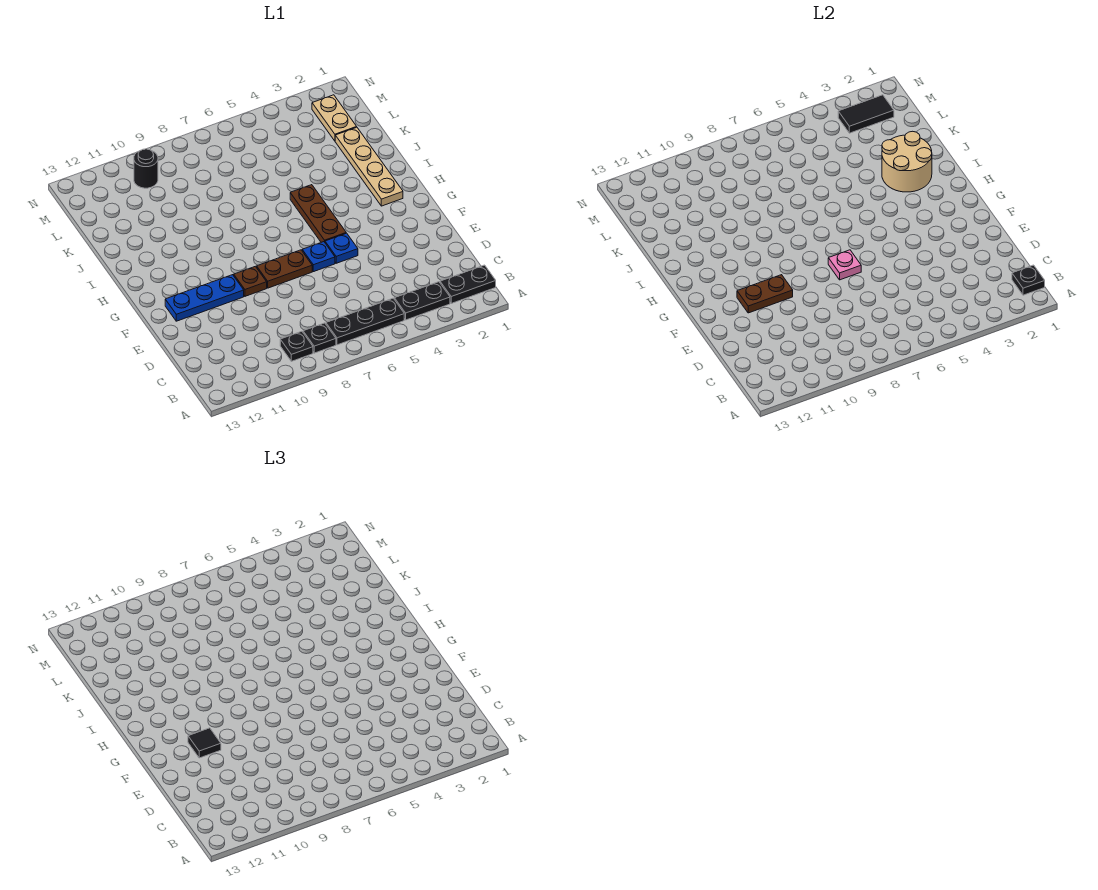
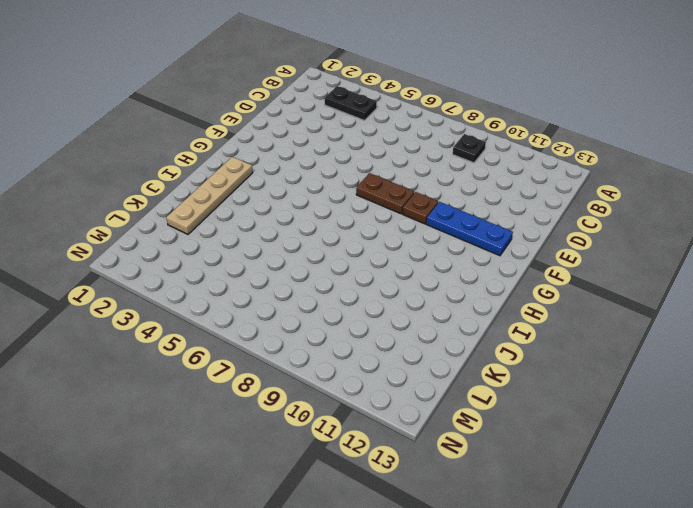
none -> black plate B1:B2 level 1
none -> black plate B5:B7 level 1
none -> black plate B8 level 1

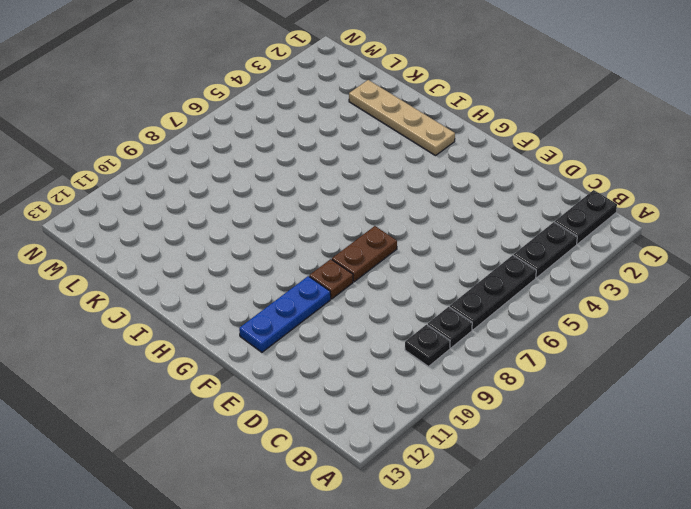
none -> blue plate F5 level 1
none -> blue plate F6 level 1
none -> brown plate G5:I5 level 1

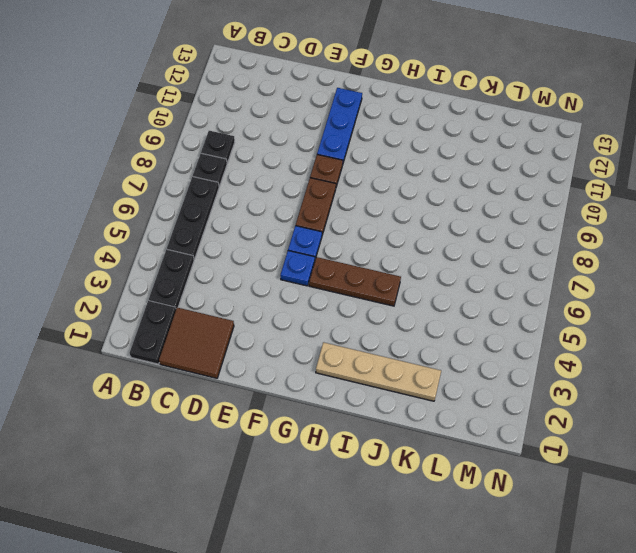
brown tile C1:D2 level 1 -> none
none -> tan plate L2:M2 level 1
none -> black round brick M10 level 1
none -> black plate B1 level 2

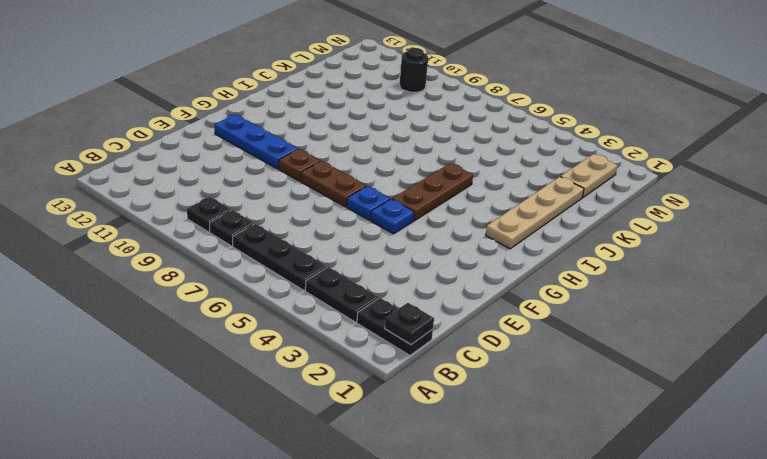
none -> pink plate F7 level 2
none -> brown plate F10:F11 level 2
none -> tan round brick I2:J3 level 2

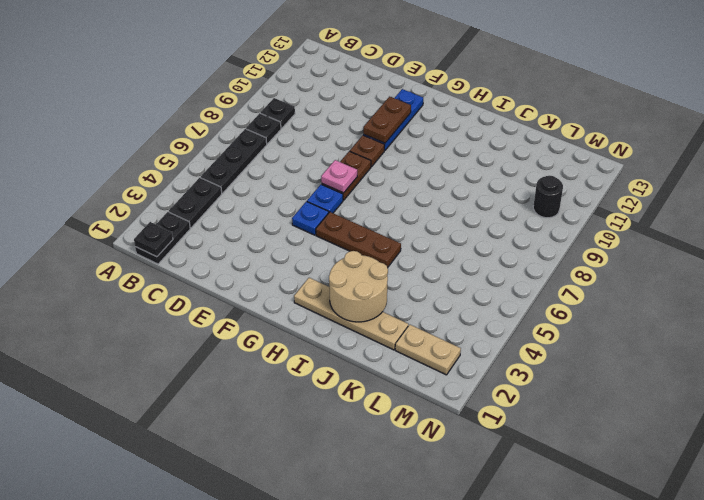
none -> black tile M2:M3 level 2
none -> black tile F11 level 3

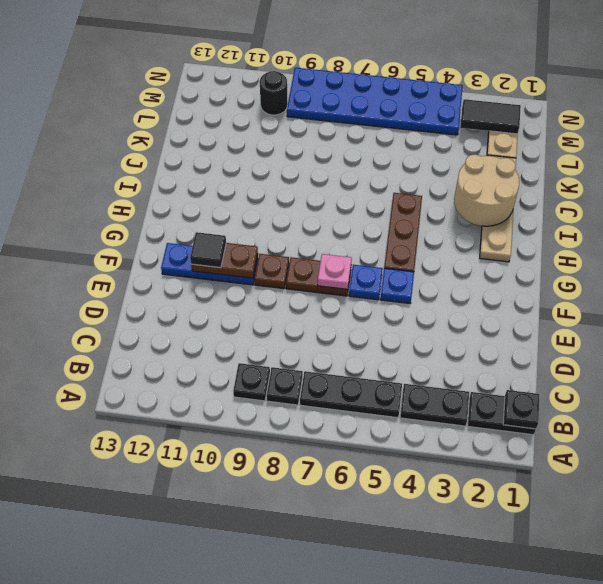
blue plate M4:N9 level 1 -> none

